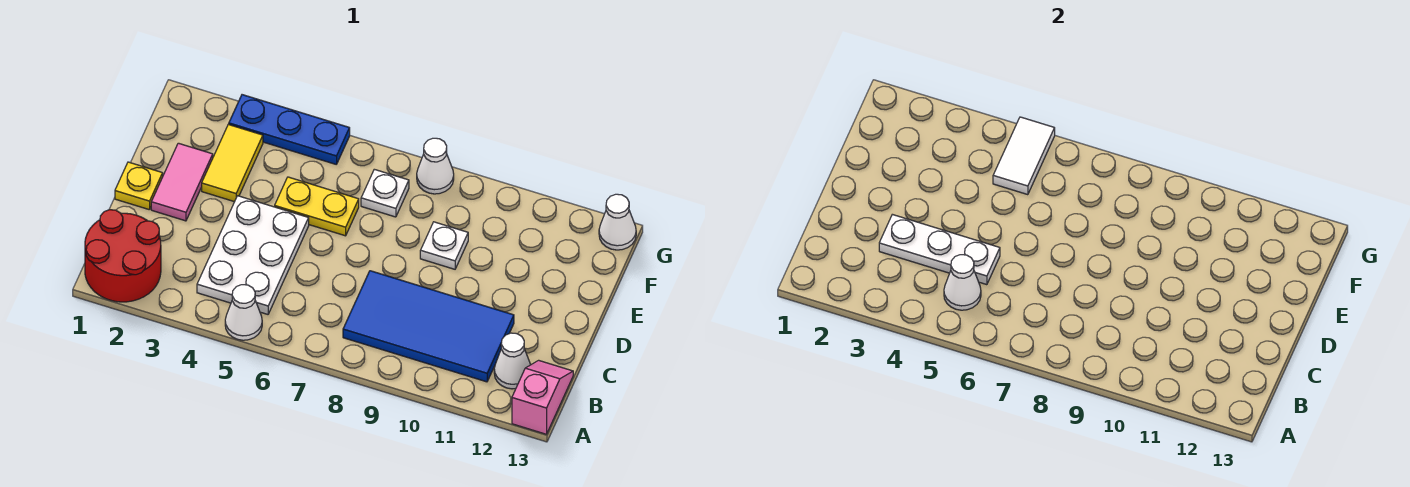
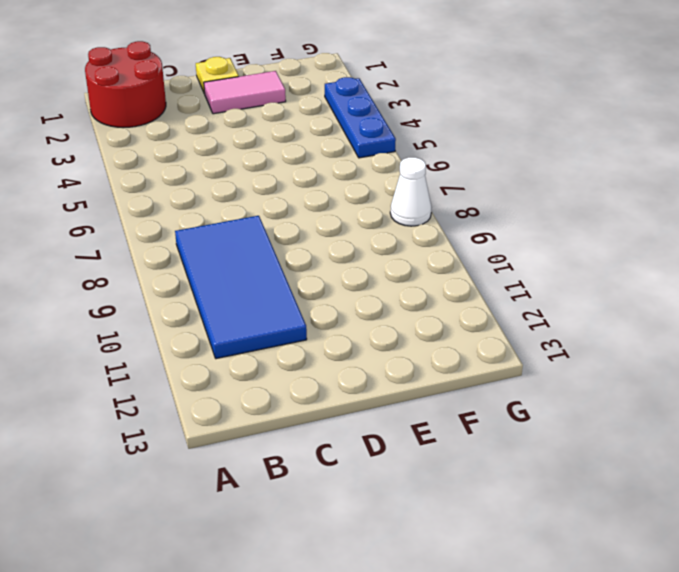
none -> white cone A5 level 1
none -> pink slope A13:B13 level 1 top A
none -> white plate B4:D5 level 1

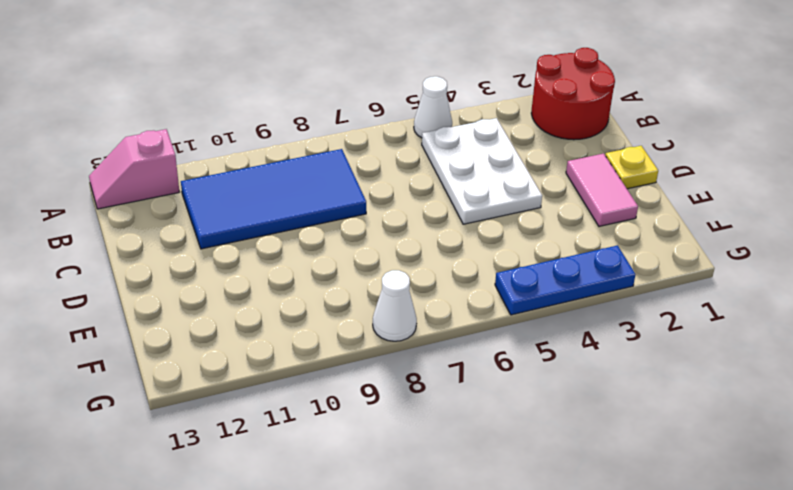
pink slope A12:A13 level 1 top 12 -> pink slope A13:B13 level 1 top A
none -> white cone B12 level 1
none -> yellow tile E3:F3 level 1
none -> yellow plate E5:E6 level 1

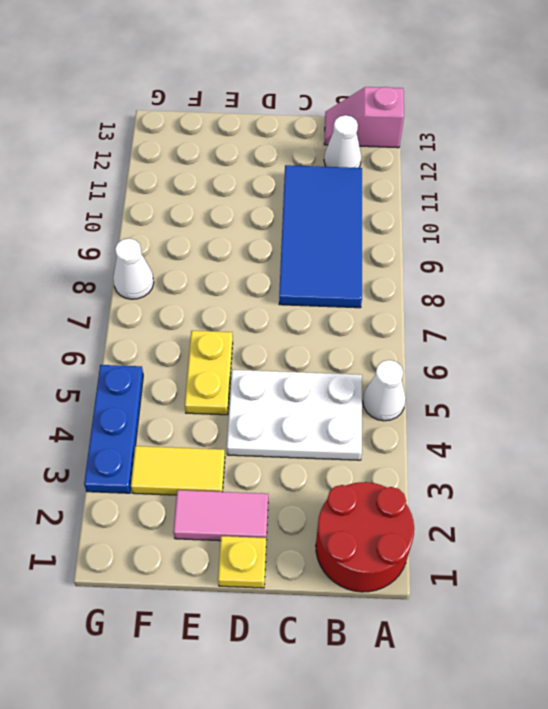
none -> white plate E9 level 1
none -> white plate F7 level 1
none -> white cone G13 level 1

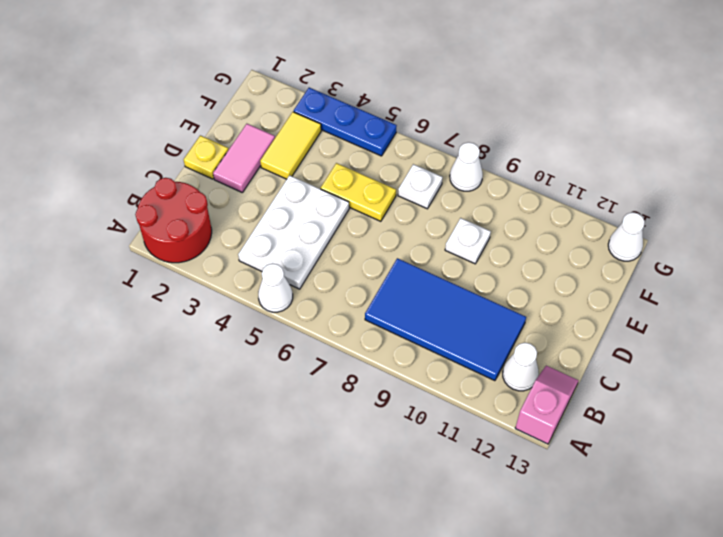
none -> white cone B5 level 2
none -> white plate C3:C5 level 2
none -> white tile F5:G5 level 2

